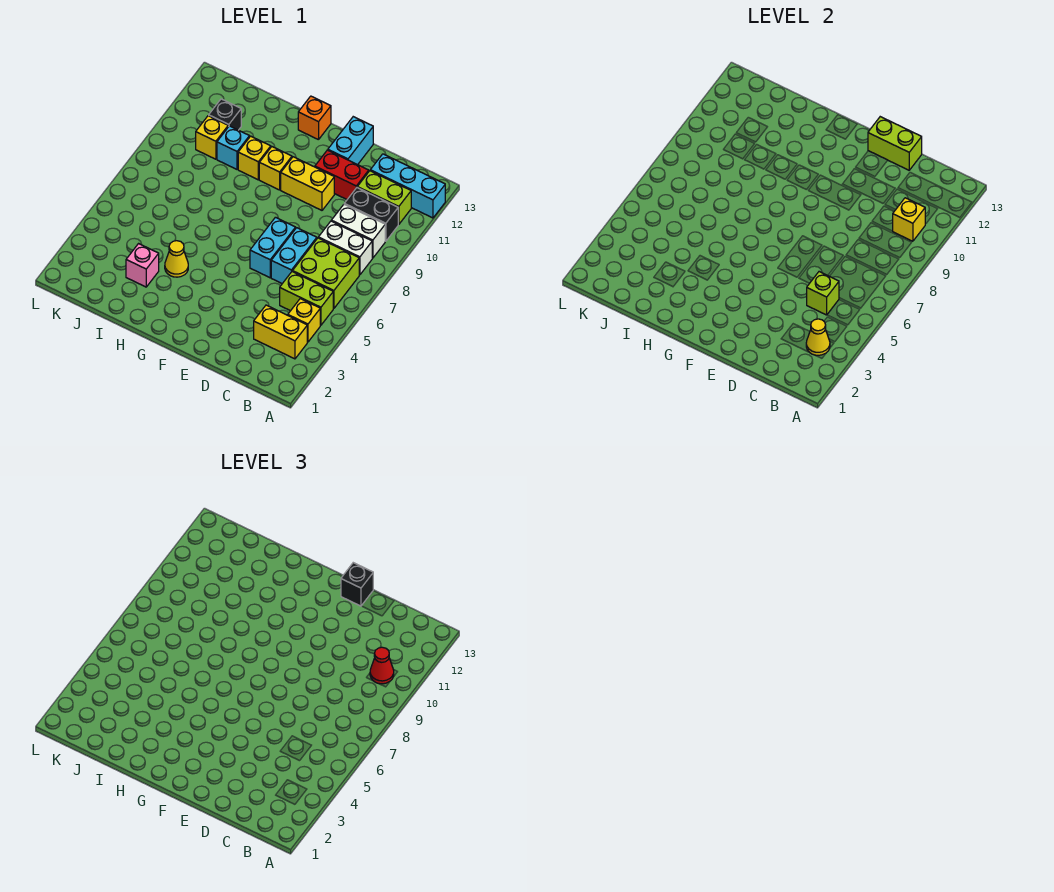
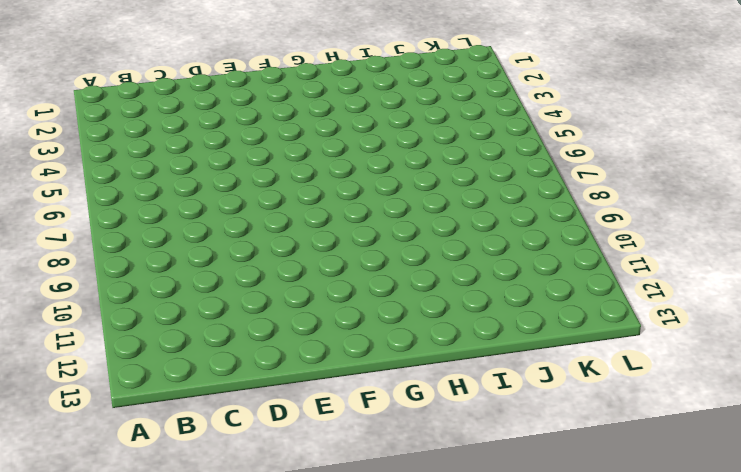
none -> cyan brick A12:C12 level 1
none -> yellow brick B3:C3 level 1
none -> yellow brick B4 level 1

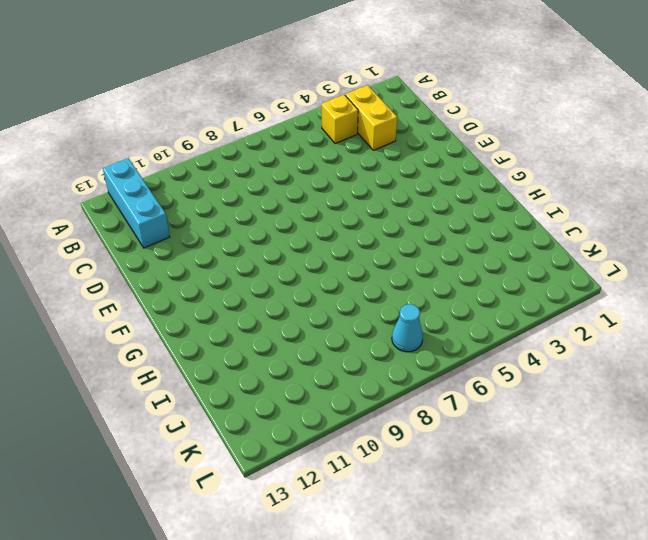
cyan cone K7 level 1 -> none
none -> lime brick B5:C5 level 1
none -> lime brick B6:C7 level 1
none -> white brick B8:C8 level 1

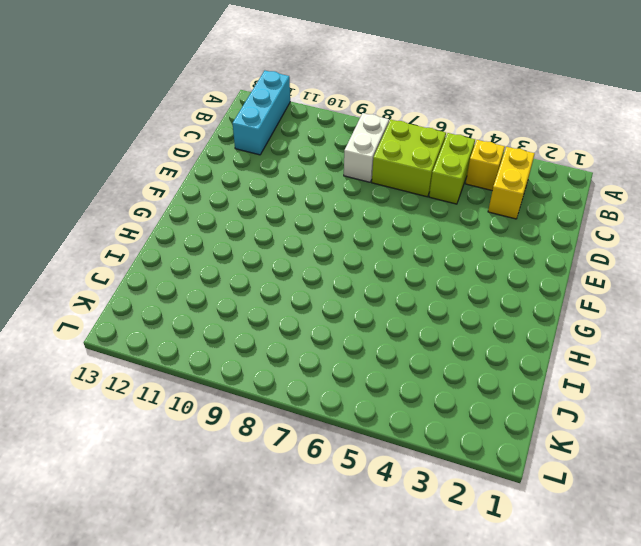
none -> white brick B9:C9 level 1
none -> black brick B10:C10 level 1
none -> lime brick B11:C11 level 1

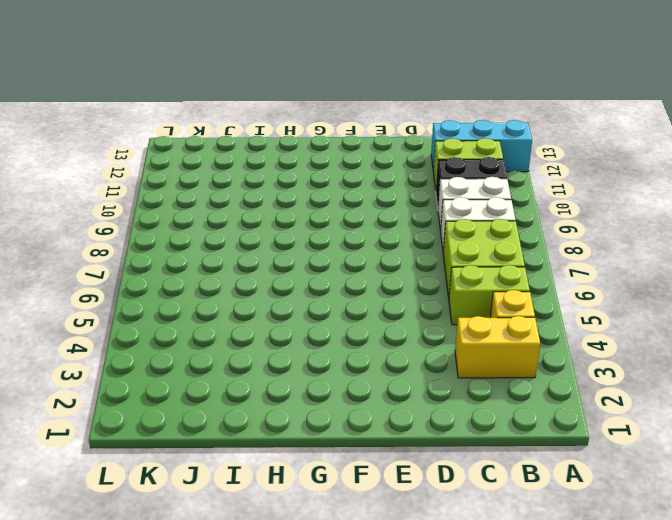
none -> cyan brick D6:D7 level 1
none -> red brick D11:E11 level 1
none -> cyan brick E6:E7 level 1

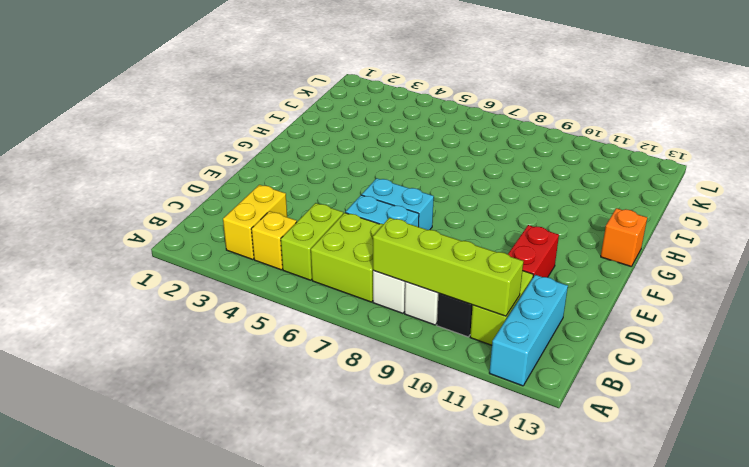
lime brick B8:B11 level 2 -> yellow brick B10 level 2
none -> yellow brick E10:F10 level 1
none -> cyan brick E12:E13 level 1
none -> yellow brick G10 level 1

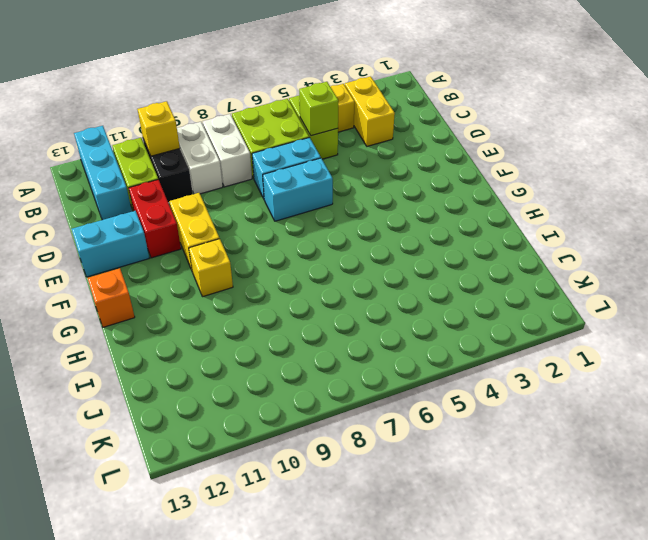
none -> yellow cone H4 level 1
none -> yellow brick H10 level 1
none -> pink brick I3 level 1

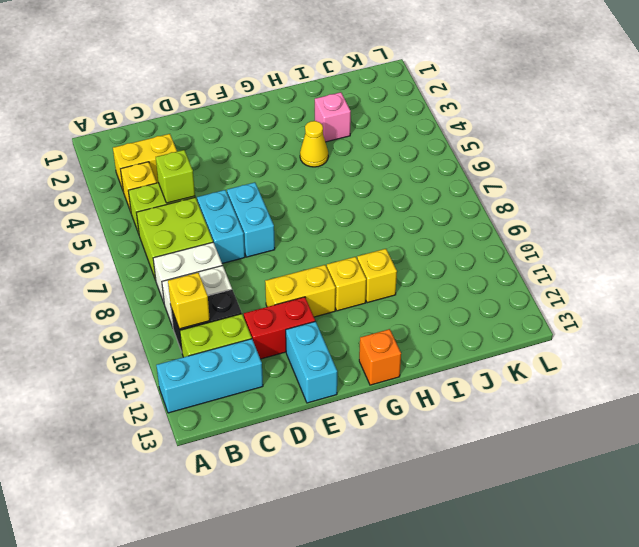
none -> cyan brick I10 level 1
none -> yellow brick J10 level 1
none -> black brick J11 level 1

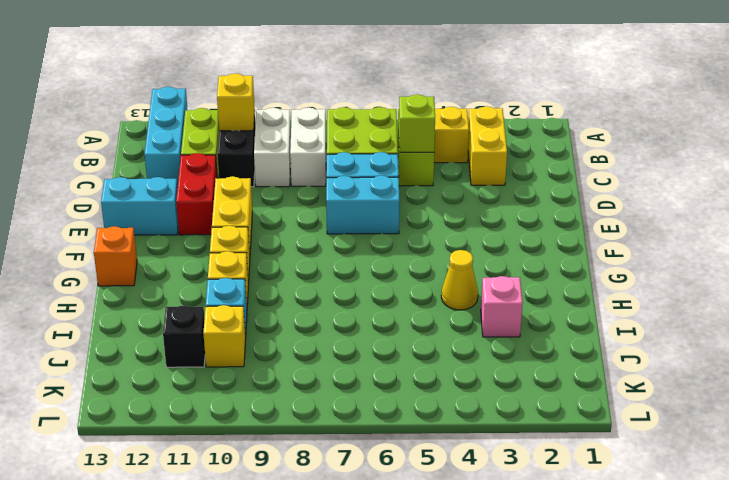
none -> yellow cone B3 level 2
none -> lime brick D13:E13 level 2
none -> red cone B10 level 3

